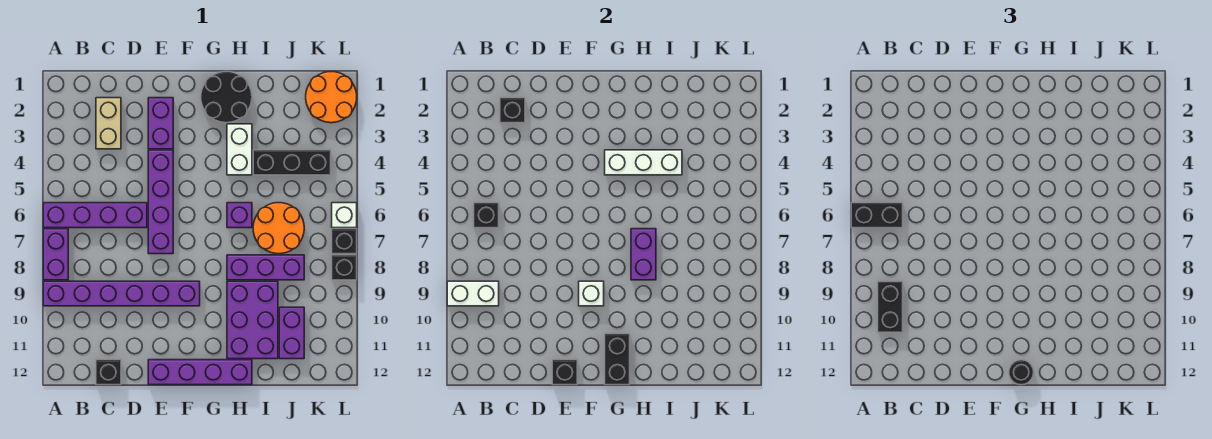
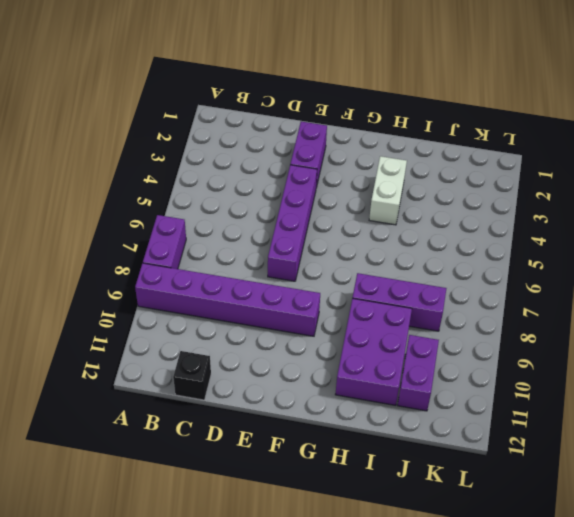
none -> purple brick A6:D6 level 1
none -> tan brick C2:C3 level 1
none -> purple brick E12:H12 level 1
none -> black round brick G1:H2 level 1

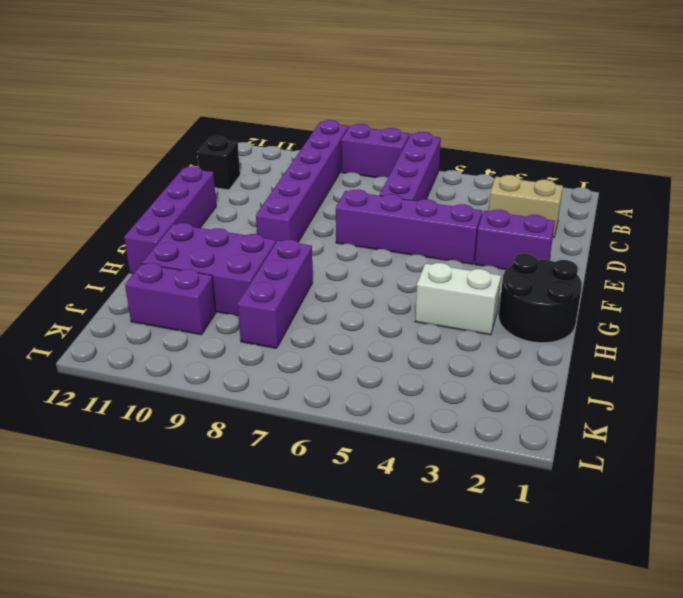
none -> purple brick H6 level 1
none -> black brick I4:K4 level 1
none -> orange round brick I6:J7 level 1
none -> orange round brick K1:L2 level 1

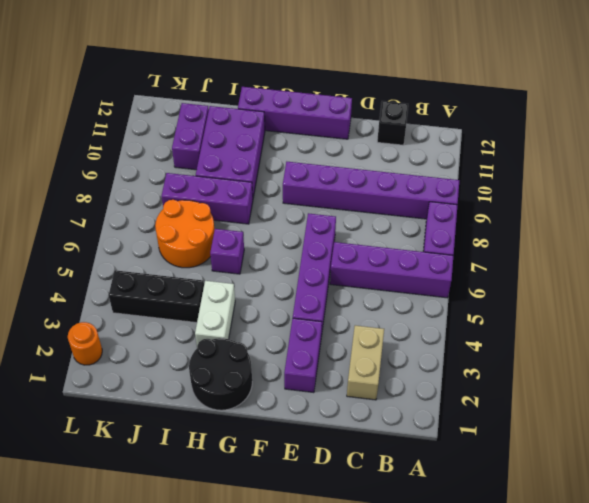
orange round brick L2 level 1 -> orange round brick K1:L2 level 1
none -> white brick L6 level 1
none -> black brick L7 level 1
none -> black brick L8 level 1
none -> white brick A9:B9 level 2

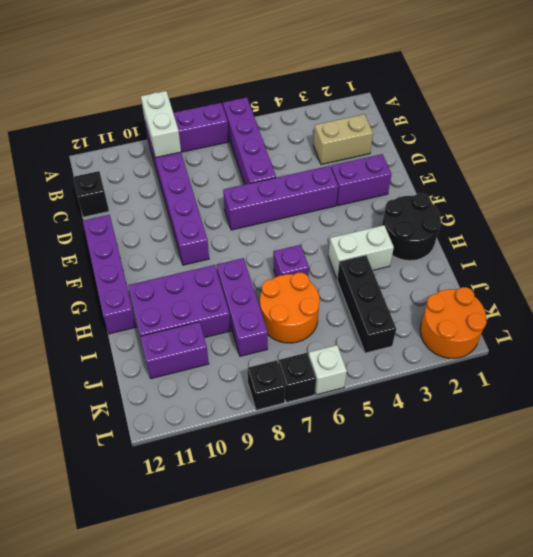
none -> black brick B6 level 2
none -> black brick C2 level 2
none -> black brick E12 level 2
none -> white brick F9 level 2

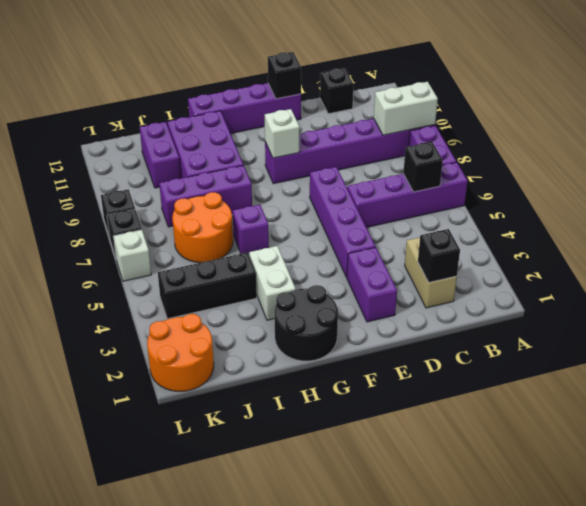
none -> white brick G4:I4 level 2
none -> black brick G11:G12 level 2
none -> purple brick H7:H8 level 2
none -> black brick A6:B6 level 3

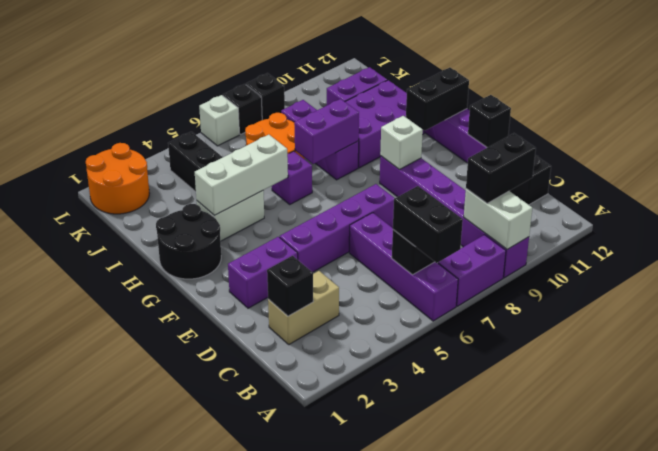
white brick H3:H5 level 2 -> white brick G4:I4 level 2
none -> black round brick G12 level 3

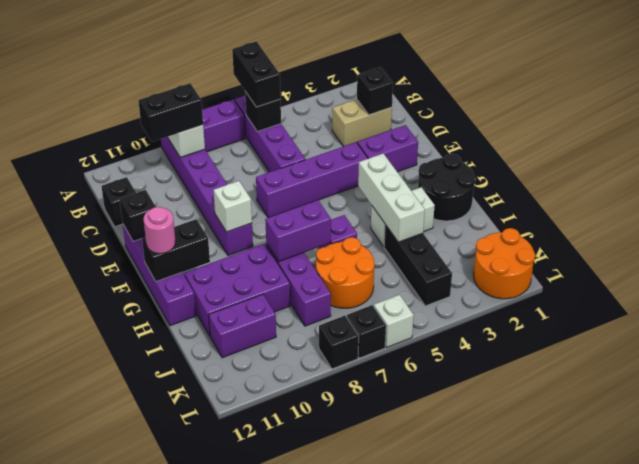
pink round brick G12 level 3 -> black round brick G12 level 3

